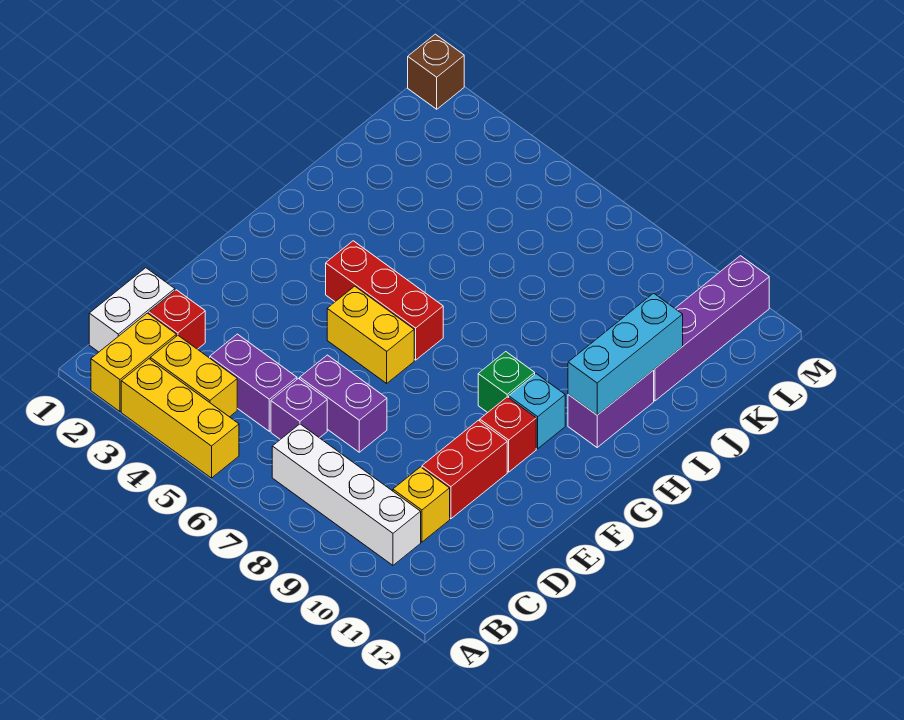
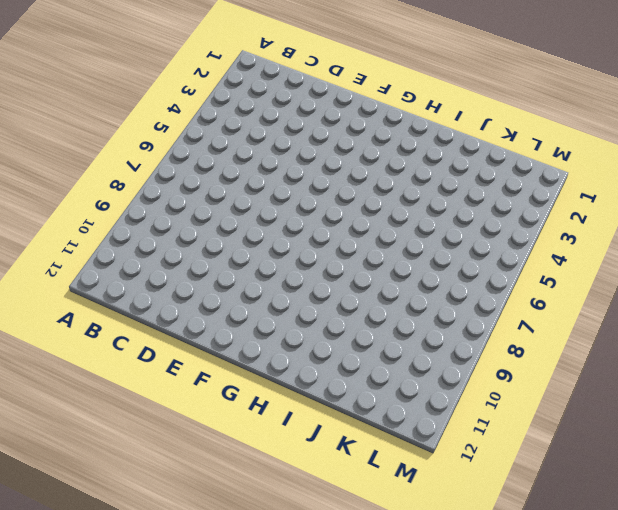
none -> yellow brick A2:B2 level 1
none -> yellow brick A3:A5 level 1
none -> white brick B1:C1 level 1

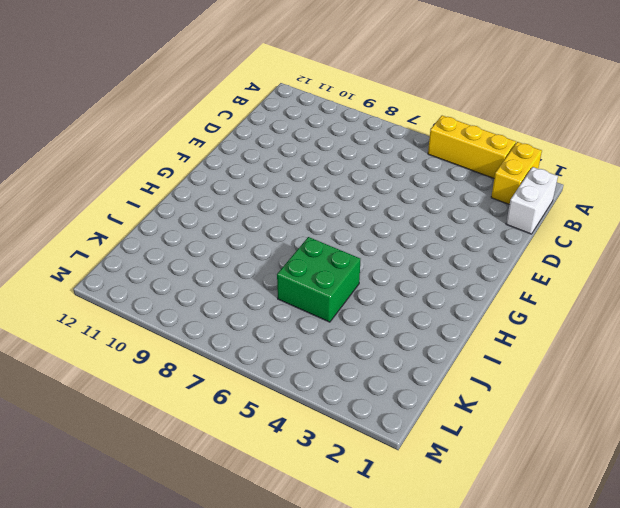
green brick I5:J6 level 1 -> none
none -> yellow brick B3:B4 level 1
none -> white brick B7:B10 level 1
none -> red brick C2 level 1

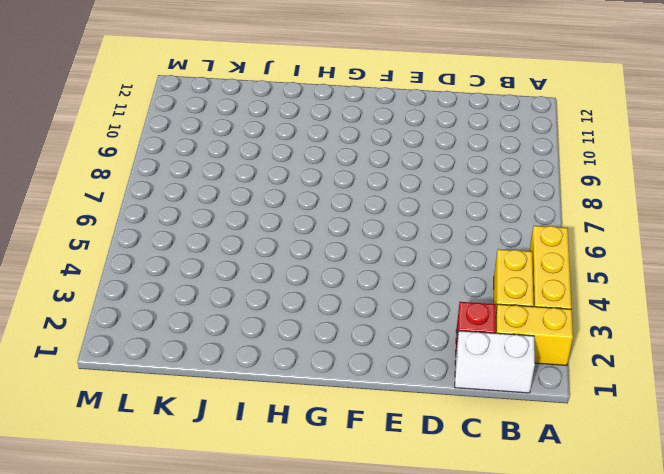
none -> white brick B7:B10 level 1
none -> purple brick C4:C5 level 1
none -> purple brick C6 level 1

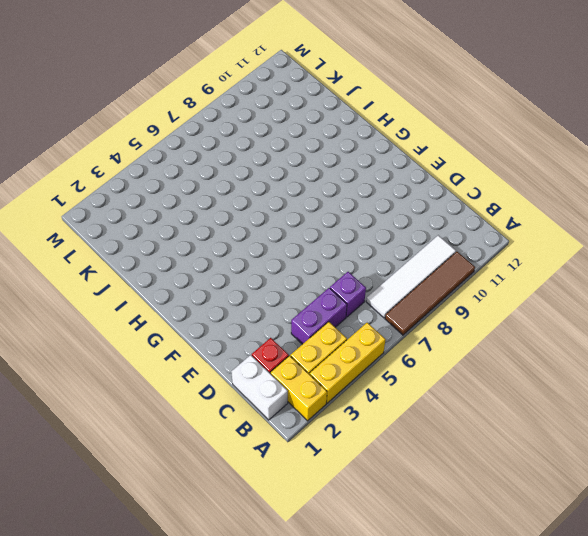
brown tile A7:A10 level 1 -> none
white tile B7:B10 level 1 -> white brick B7:B10 level 1
none -> yellow brick C10 level 1
none -> purple brick D6:D7 level 1
none -> red brick D10:E10 level 1

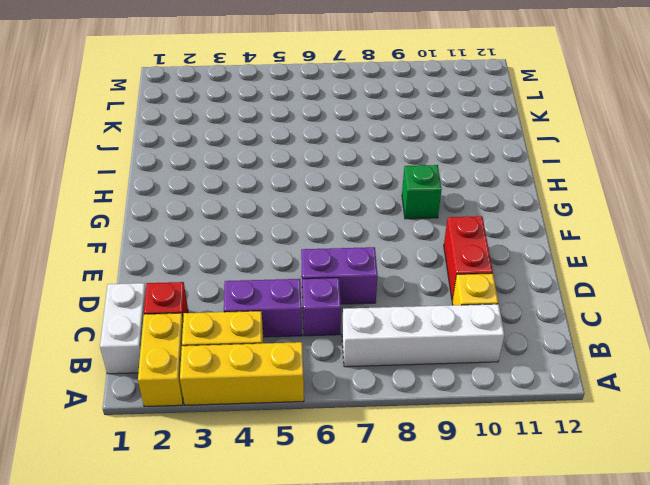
none -> yellow brick F5:F6 level 1
none -> red brick F10 level 1
none -> red brick G4:G6 level 1

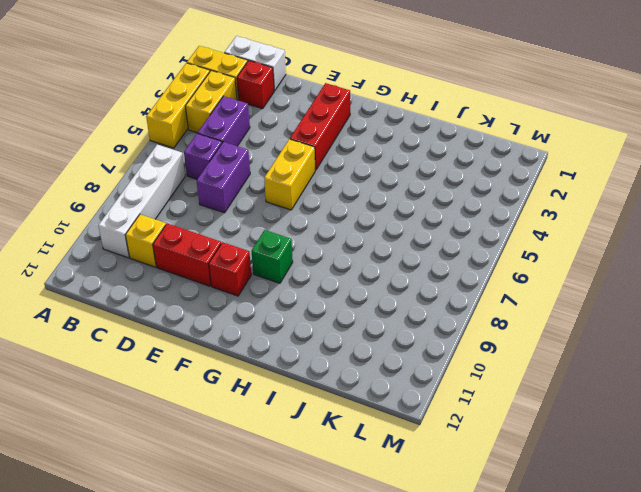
red brick F2:F4 level 1 -> red brick G4:G6 level 1
none -> cyan brick G10 level 1
none -> purple brick H11:I11 level 1
none -> purple brick J11:M11 level 1

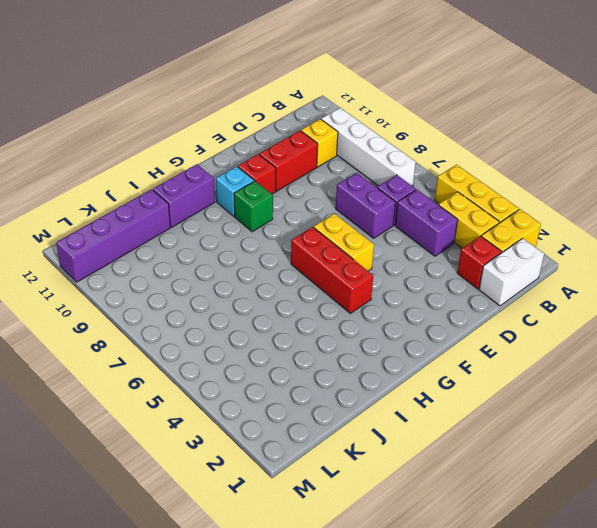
none -> brown brick M1 level 1
none -> cyan brick H11:J11 level 2

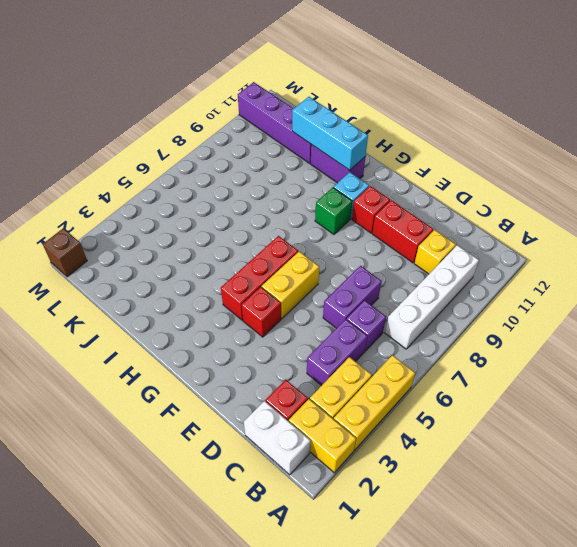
red brick F4 level 1 -> none

